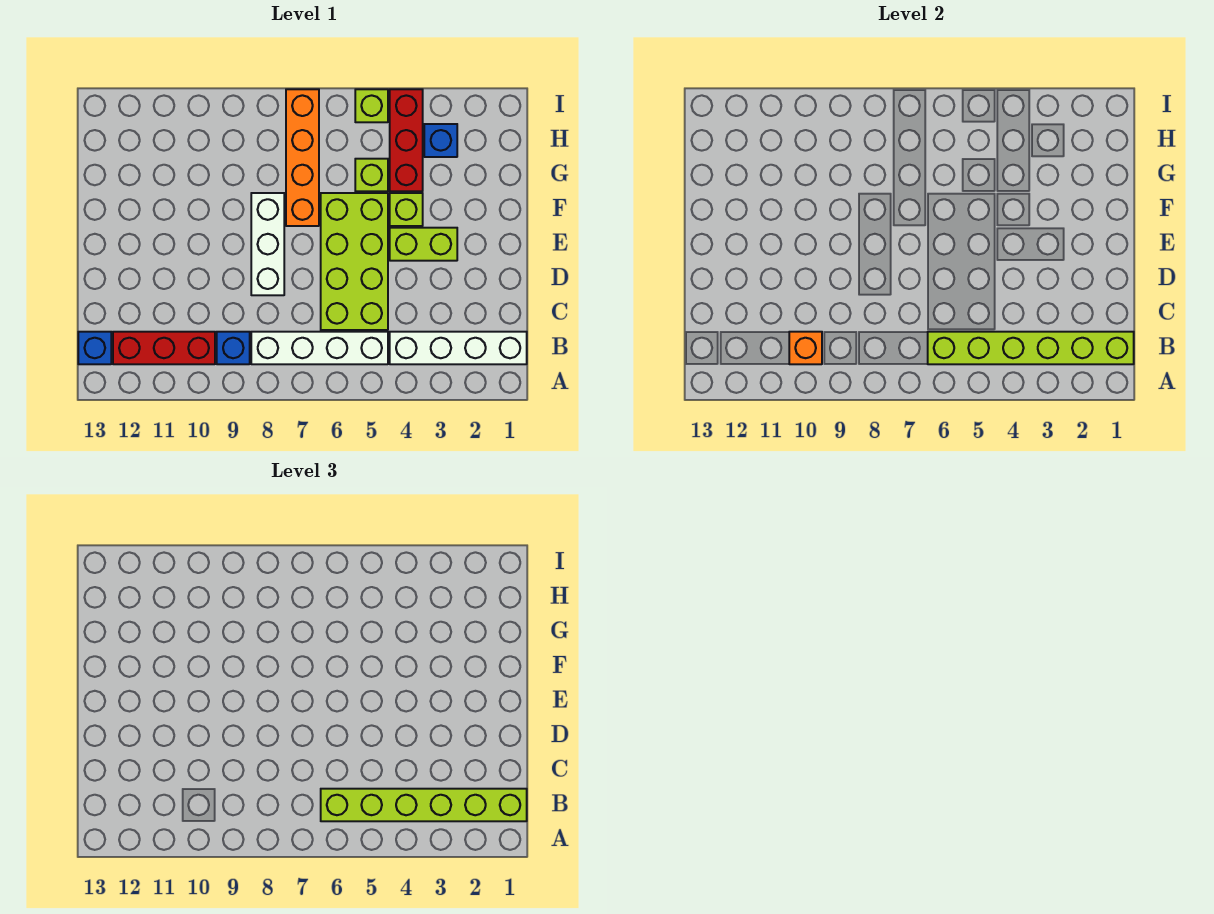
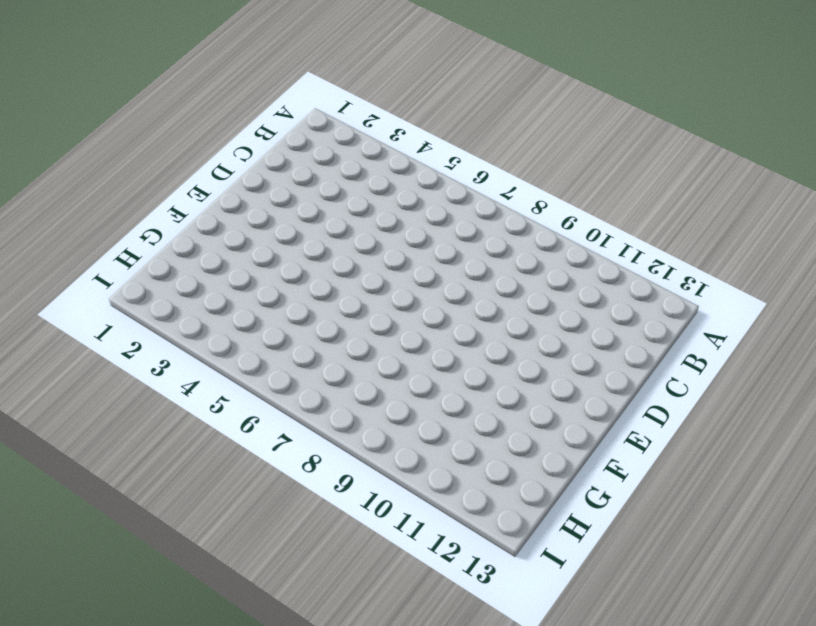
none -> white brick B1:B4 level 1
none -> white brick B5:B8 level 1
none -> blue brick B9 level 1

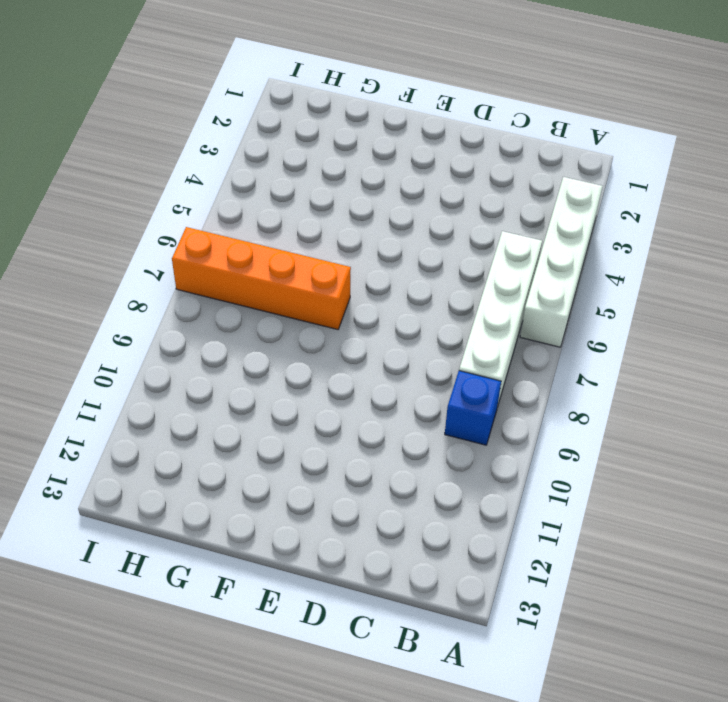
white brick A3:A6 level 1 -> white brick B1:B4 level 1
none -> red brick B10:B12 level 1
none -> blue brick B13 level 1
none -> lime brick C5:F6 level 1

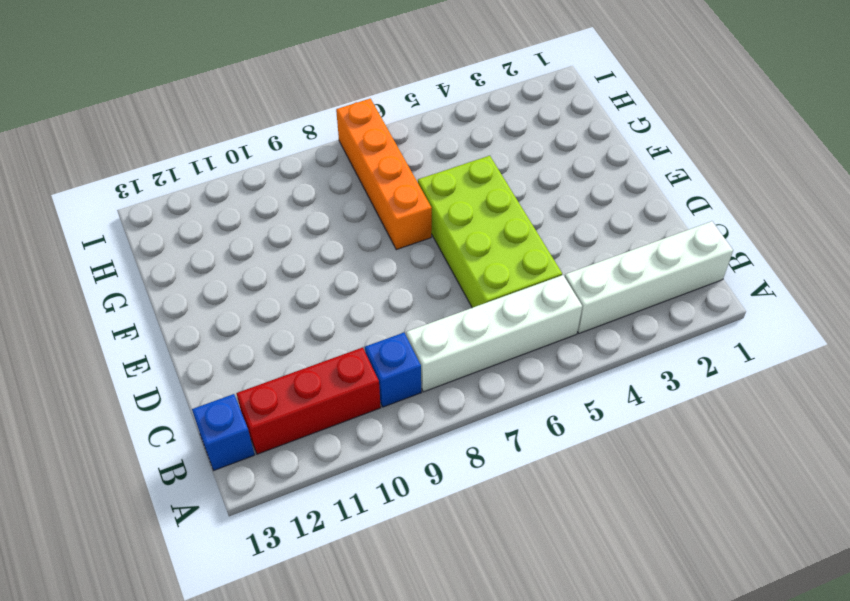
none -> white brick D8:F8 level 1
none -> lime brick E3:E4 level 1
none -> lime brick F4 level 1

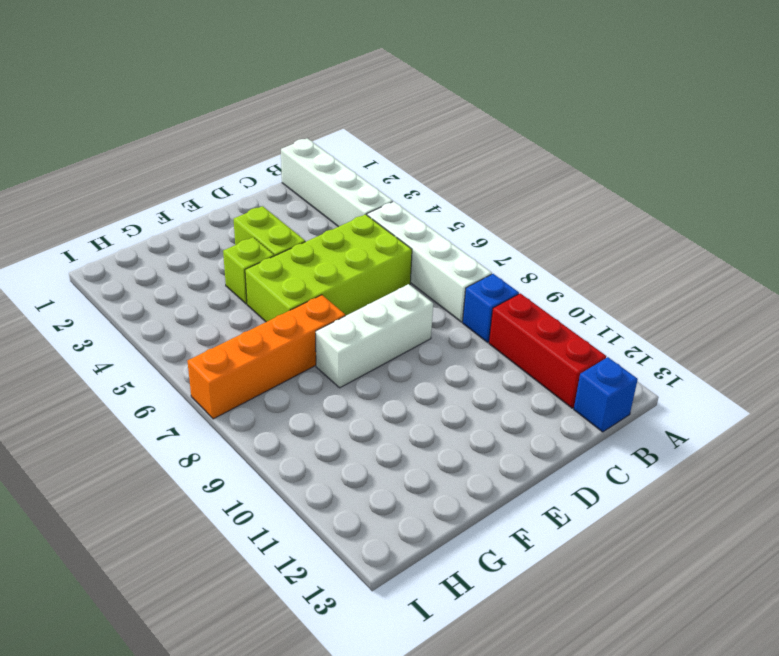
none -> red brick G4:I4 level 1
none -> lime brick G5 level 1
none -> blue brick H3 level 1

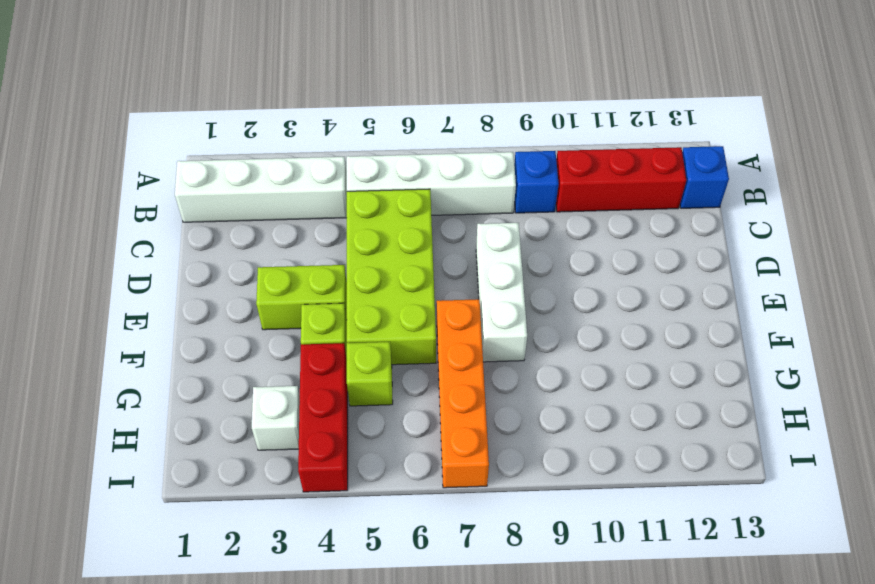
white brick H3 level 1 -> blue brick H3 level 1
none -> lime brick I5 level 1
none -> lime brick B1:B6 level 2
none -> orange brick B10 level 2

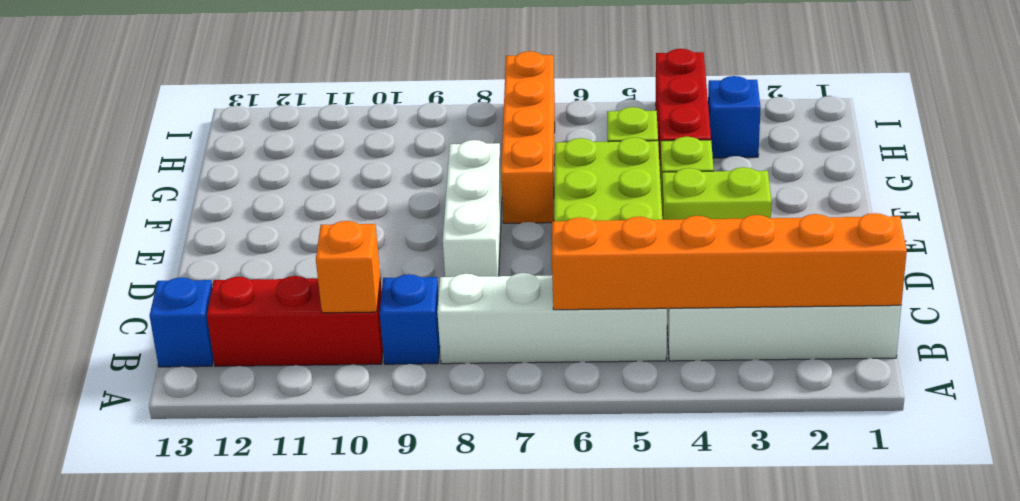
orange brick B1:B6 level 2 -> lime brick B1:B6 level 2
none -> lime brick I5 level 1
none -> lime brick B1:B6 level 3

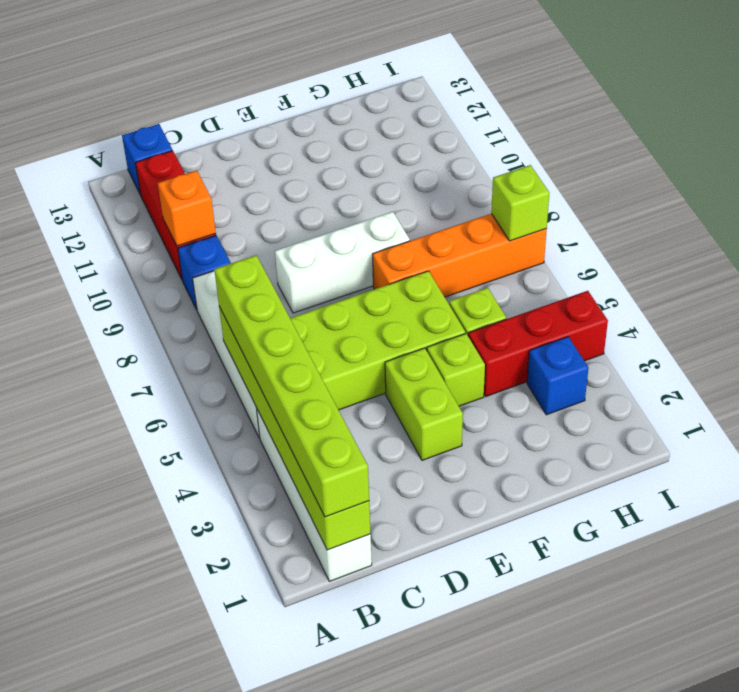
lime brick I7 level 2 -> lime brick I5 level 1

